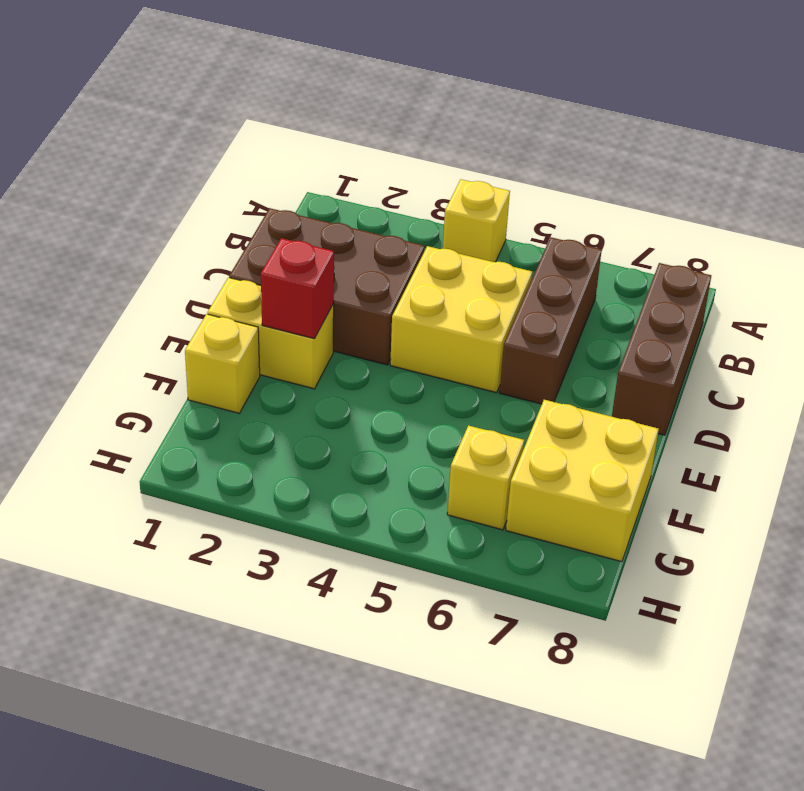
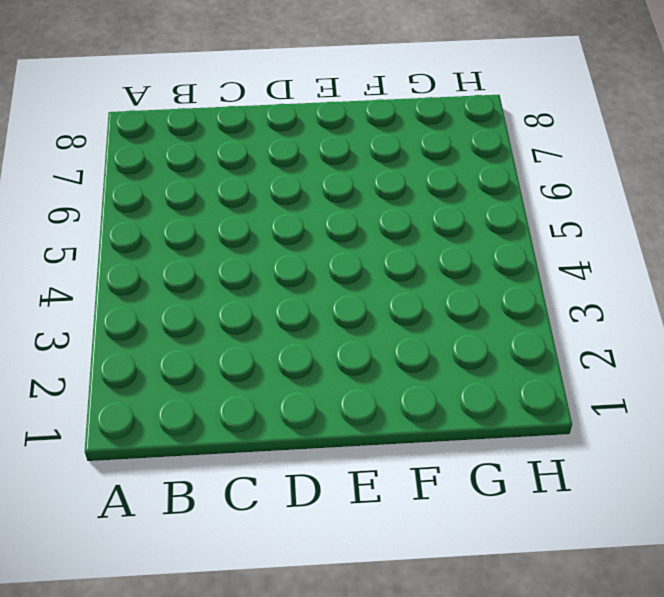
none -> yellow brick A4 level 1
none -> brown brick B6:D6 level 1

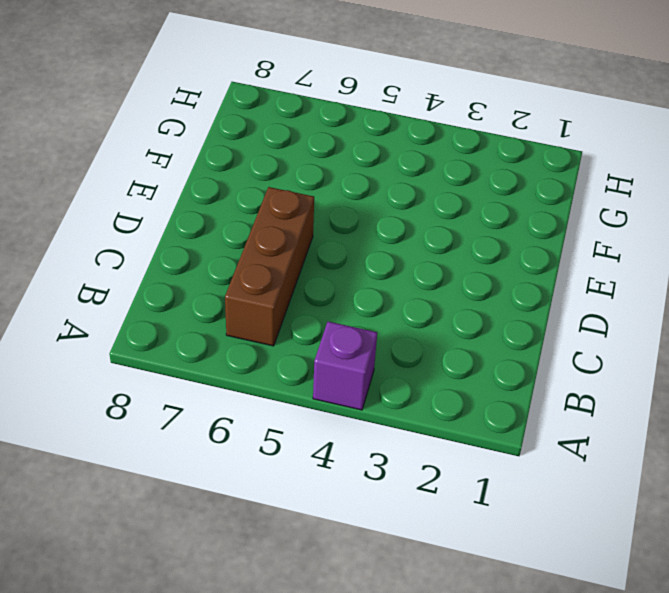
purple brick A4 level 1 -> yellow brick A4 level 1
none -> brown brick B8:D8 level 1
none -> brown brick C1:D3 level 1

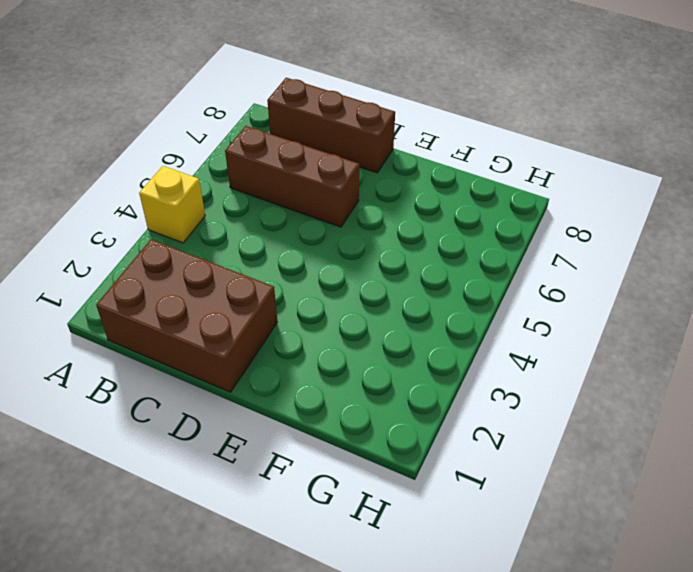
brown brick B1:D2 level 1 -> brown brick C1:D3 level 1
none -> yellow brick C4:D5 level 1
none -> yellow brick E1:E2 level 1

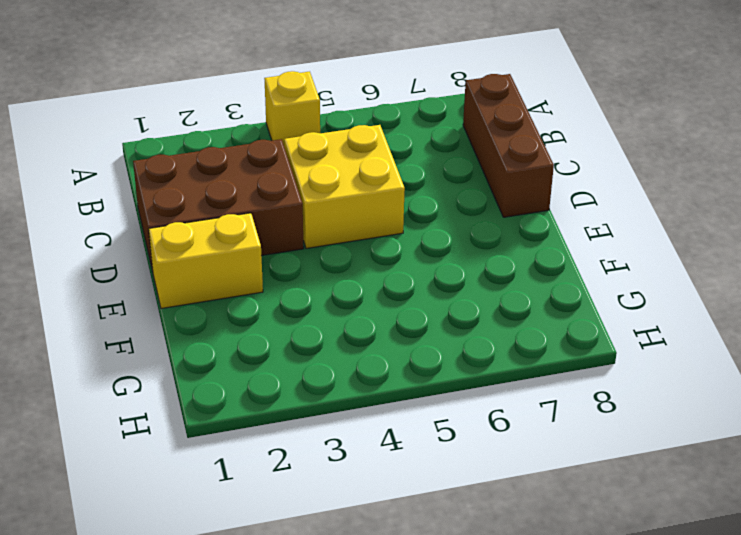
none -> brown brick B6:D6 level 1
none -> yellow brick F1 level 1

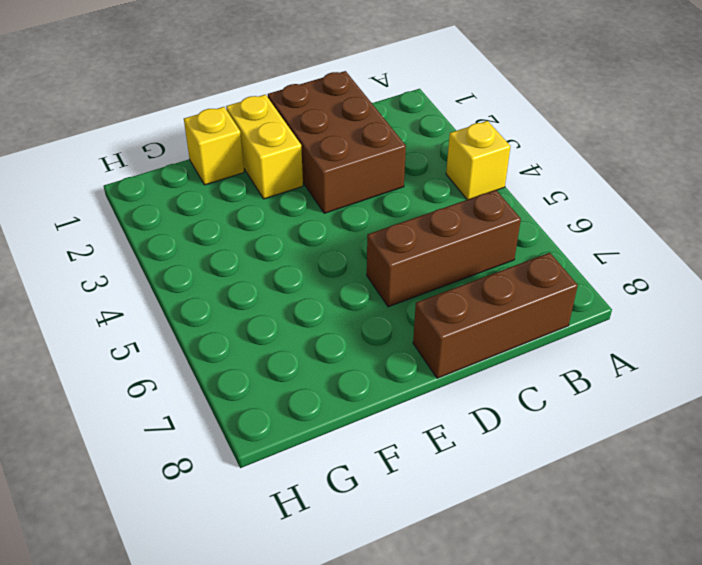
none -> yellow brick C4:D5 level 1
none -> yellow brick F7:G8 level 1

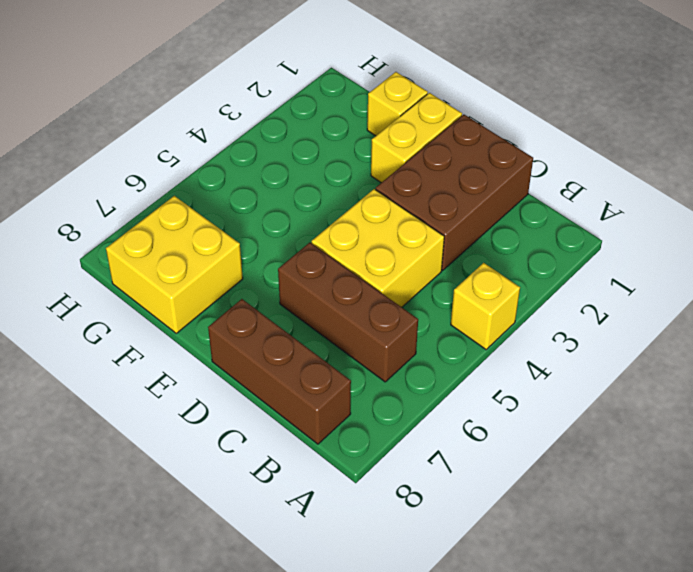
none -> yellow brick G6 level 1
none -> red brick E2 level 2

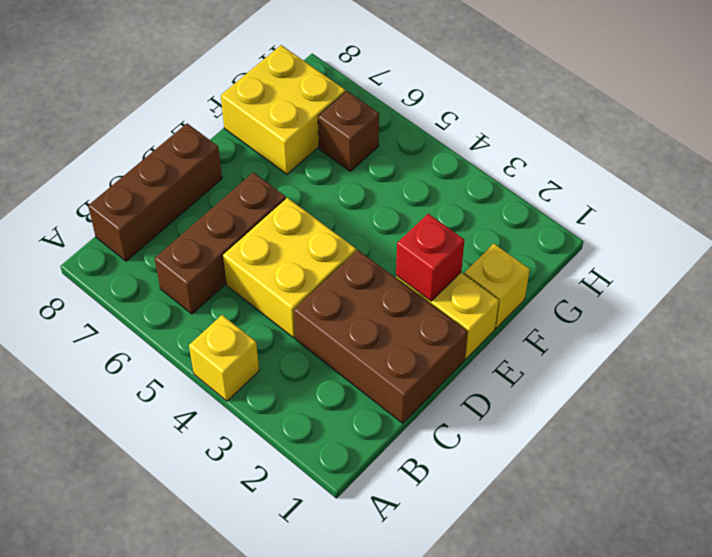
brown brick G6 level 1 -> yellow brick G6 level 1

